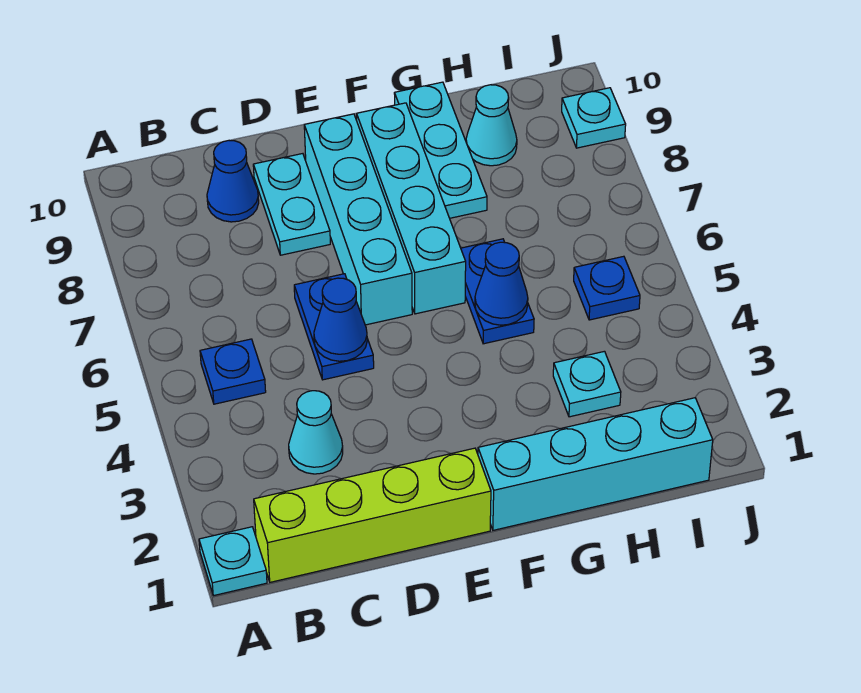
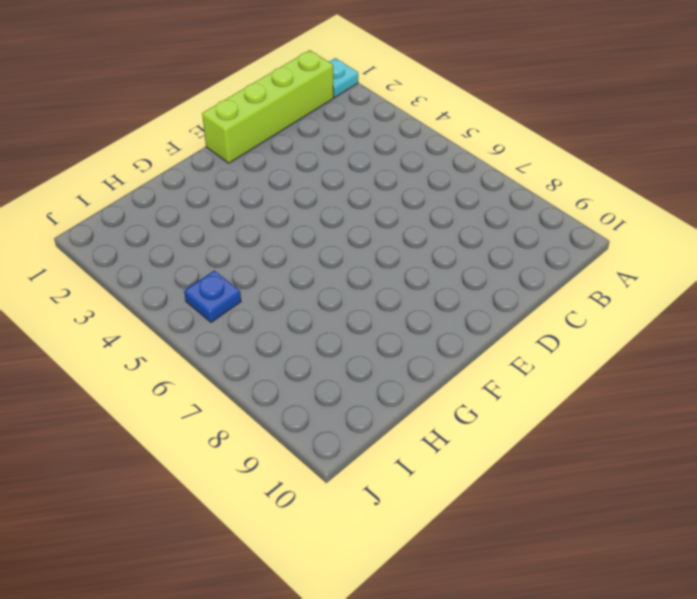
none -> blue plate B5 level 1
none -> cyan cone C3 level 1
none -> blue cone C9 level 1

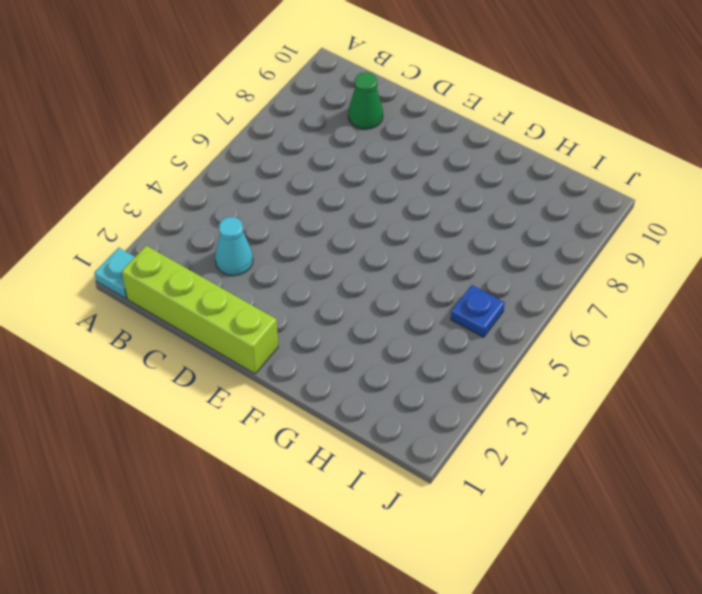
green cone C9 level 1 -> blue cone C9 level 1
none -> blue plate B5 level 1
none -> blue plate D5:D6 level 1
none -> cyan plate D8:D9 level 1

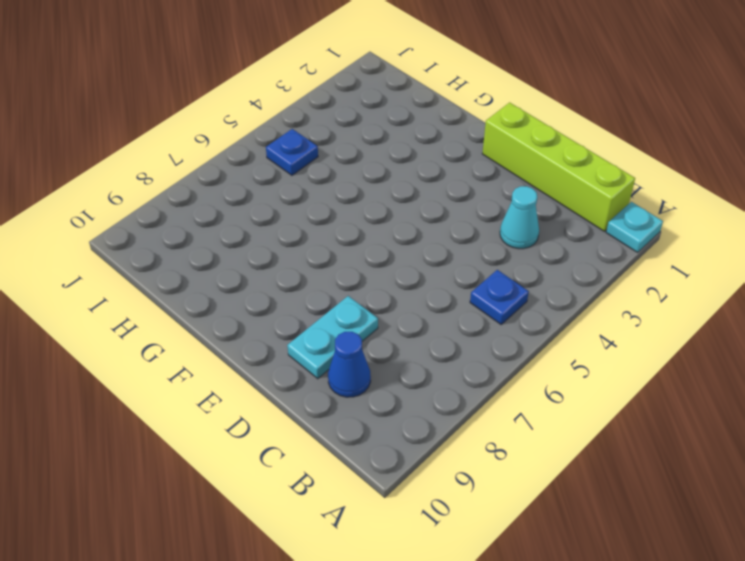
none -> blue plate D5:D6 level 1
none -> cyan brick E6:E9 level 1
none -> cyan brick F1:I1 level 1

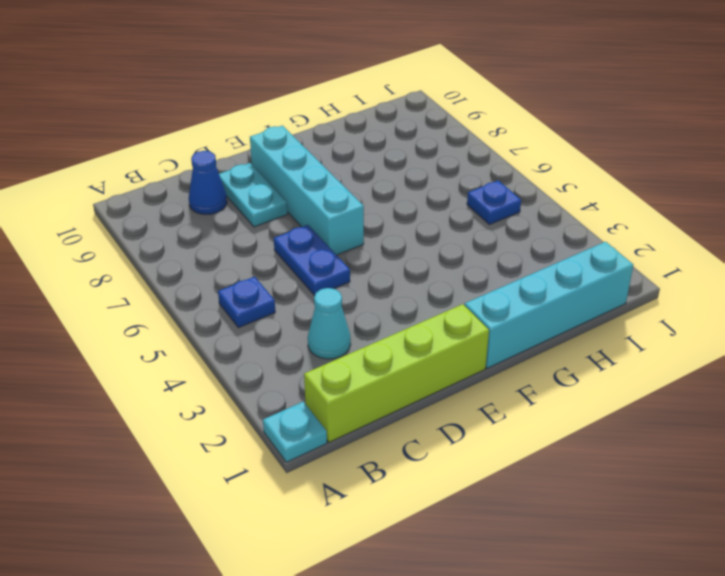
none -> cyan brick F6:F9 level 1
none -> blue plate G5:G6 level 1
none -> cyan plate G8:G10 level 1

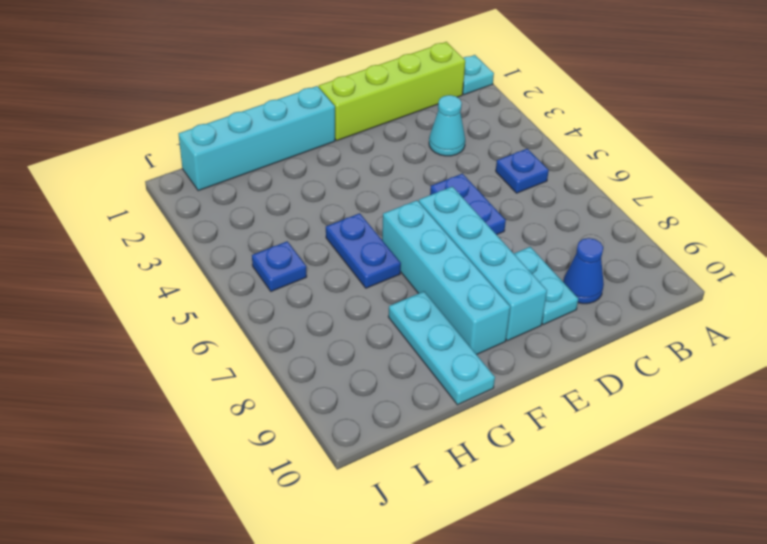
none -> cyan plate H3 level 1
none -> cyan cone H9 level 1
none -> cyan plate J9 level 1

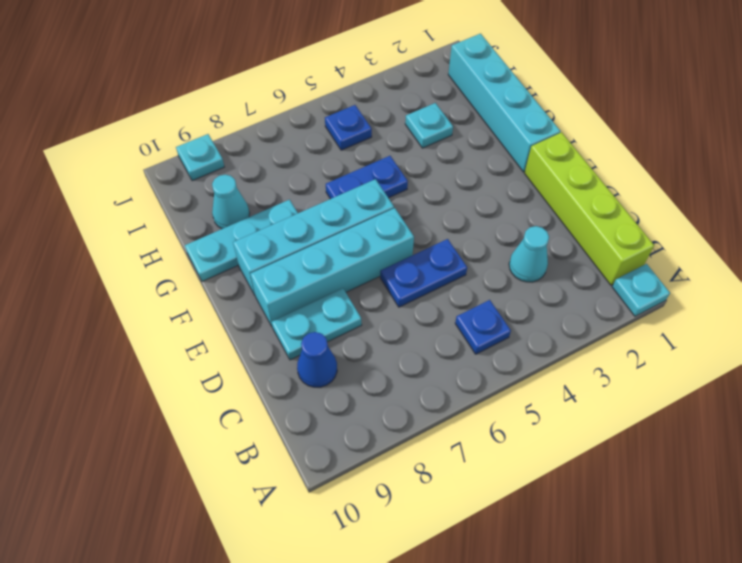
none -> blue cone D5 level 2
none -> blue cone G5 level 2

